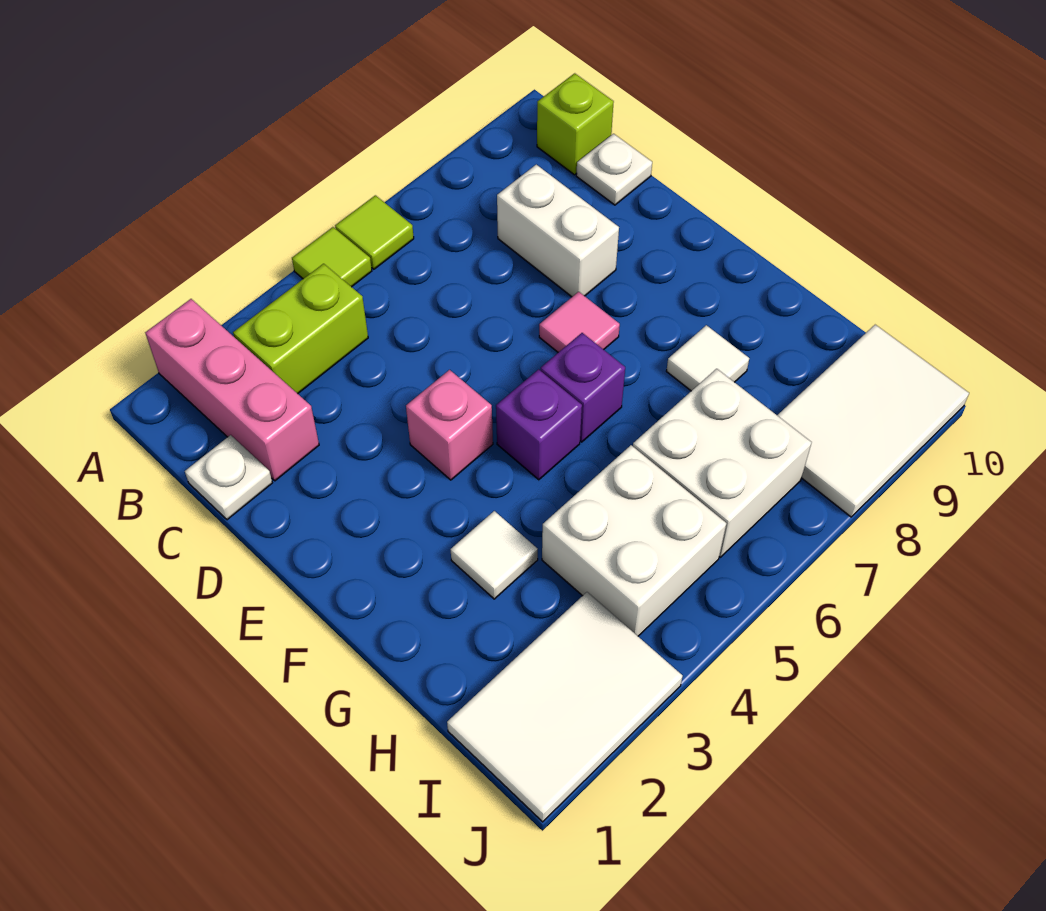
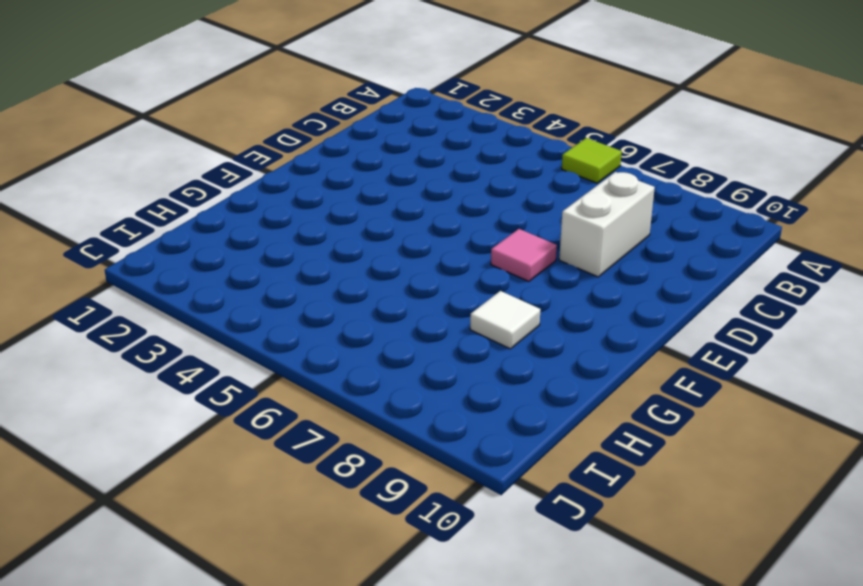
none -> pink brick A2:C2 level 1
none -> lime tile A5 level 1
none -> lime brick B3:B4 level 1

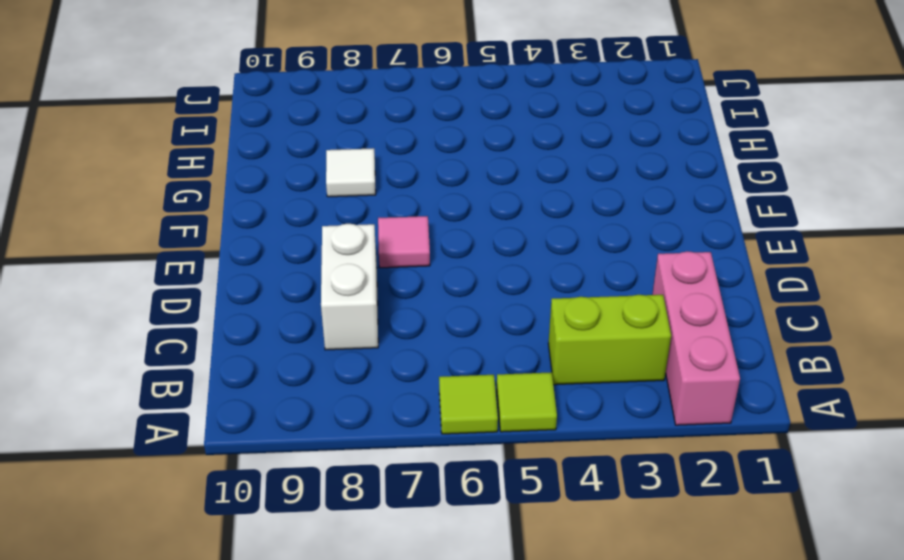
none -> lime brick B10 level 1
none -> white plate C1 level 1
none -> white plate C10 level 1

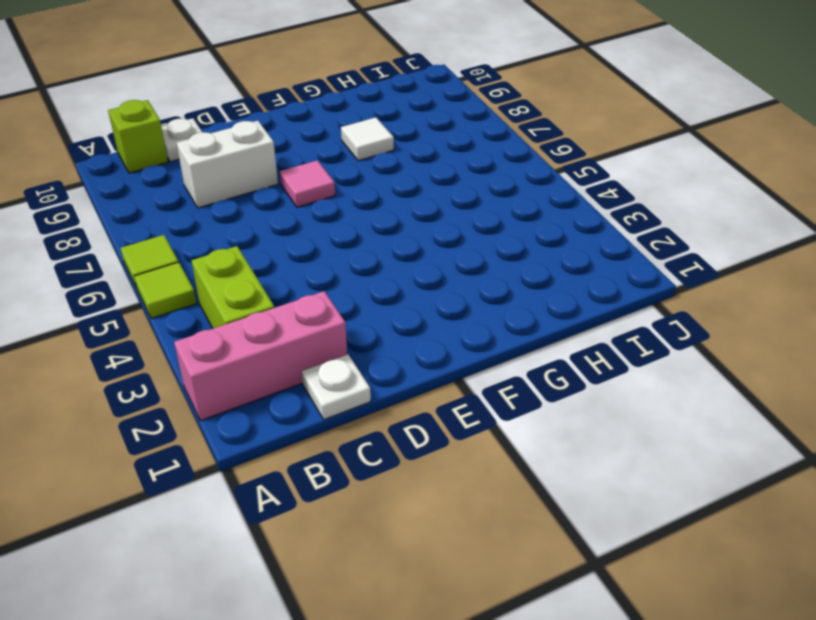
none -> pink brick E4 level 1
none -> purple brick F5 level 1
none -> purple brick F6 level 1

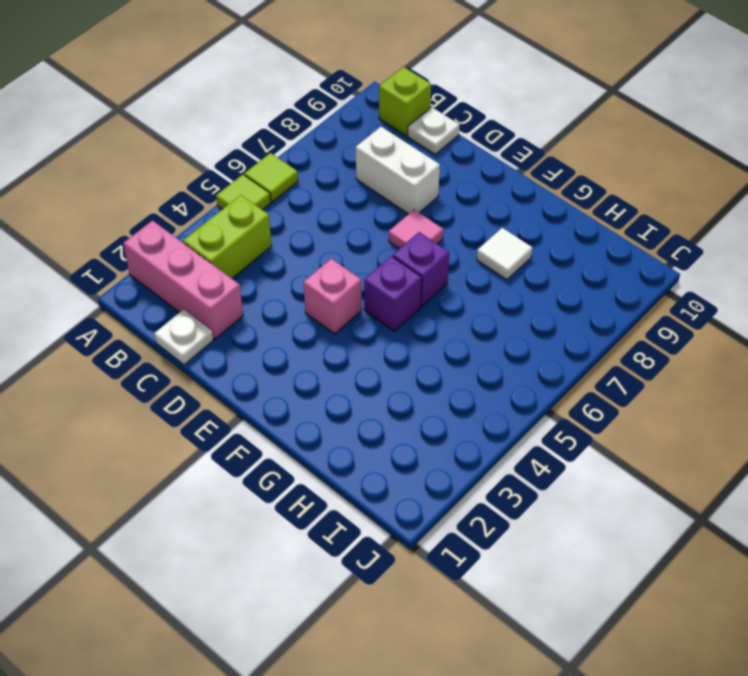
none -> white tile G3 level 1
none -> white brick H4:I5 level 1
none -> white brick H6:I7 level 1

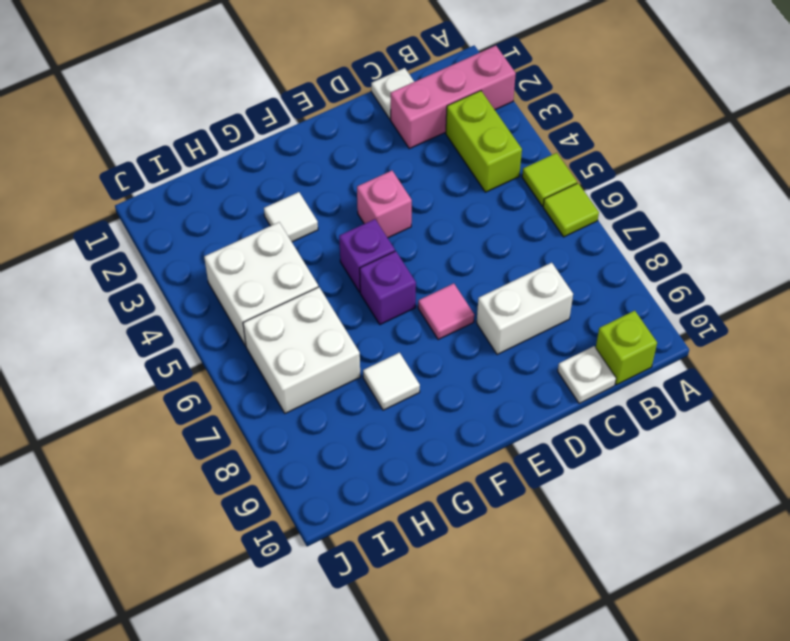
none -> white tile I1:J3 level 1
none -> white tile I8:J10 level 1

